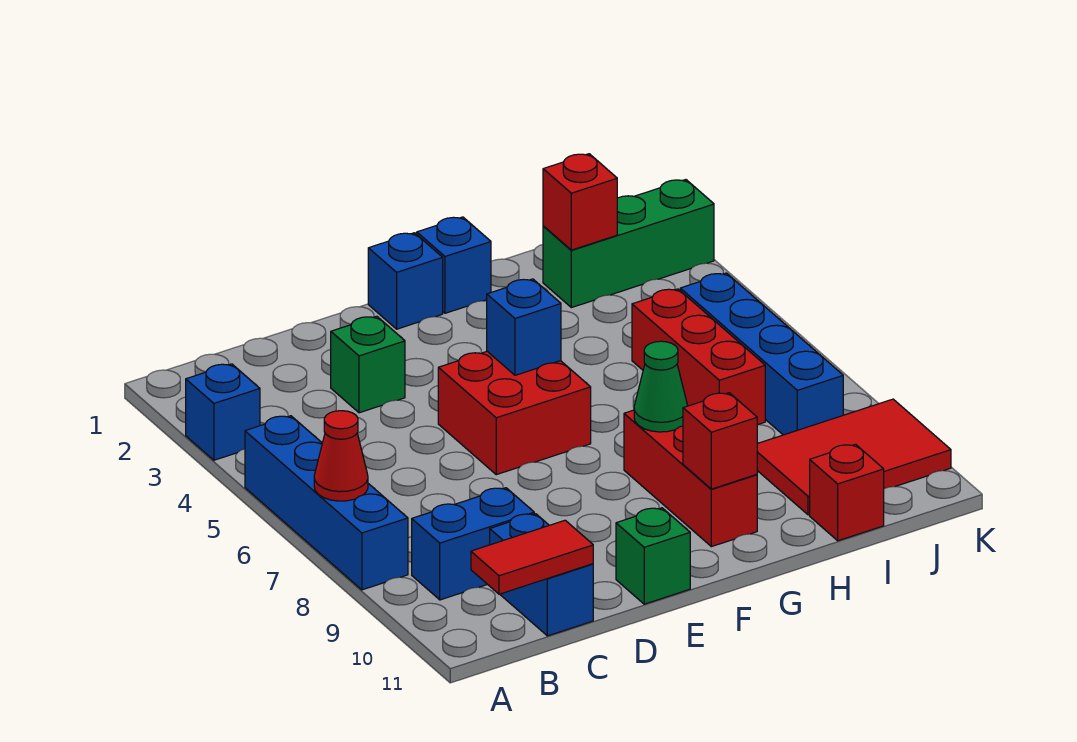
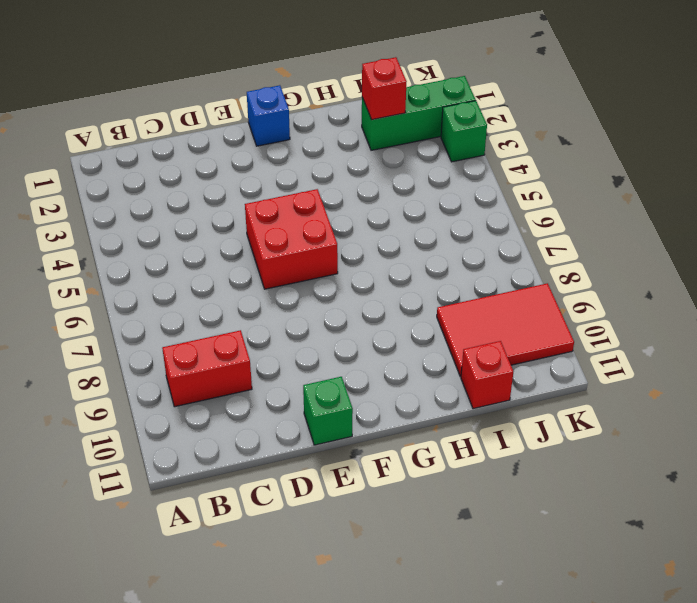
red brick B9:C9 level 1 -> blue brick B9:C9 level 1
green brick K3 level 1 -> green brick D3 level 1
none -> blue brick A3 level 1
none -> blue brick A5:A8 level 1
none -> blue brick C10:C11 level 1

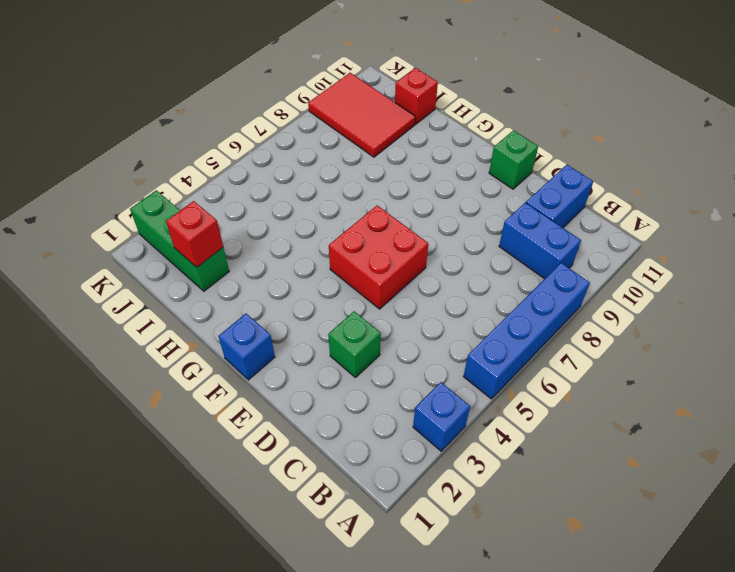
none -> blue brick G1 level 1
none -> red brick G8:G10 level 1
none -> red brick I5:I7 level 1

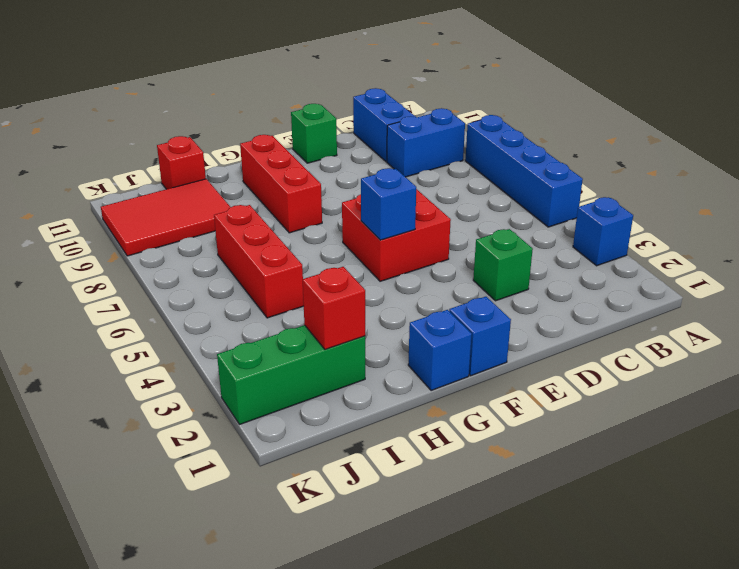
none -> blue brick J5:J8 level 1
none -> red cone A7 level 2
none -> red tile B11:C11 level 2

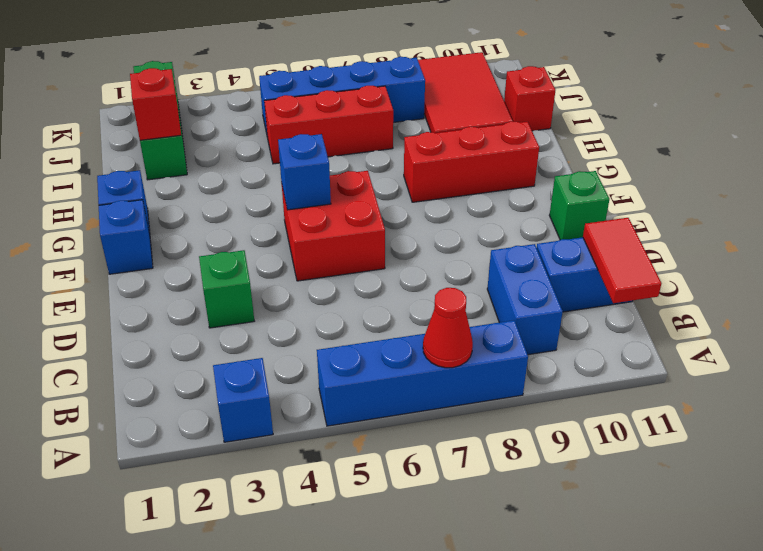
none -> green cone G8 level 2
none -> red brick G10 level 2

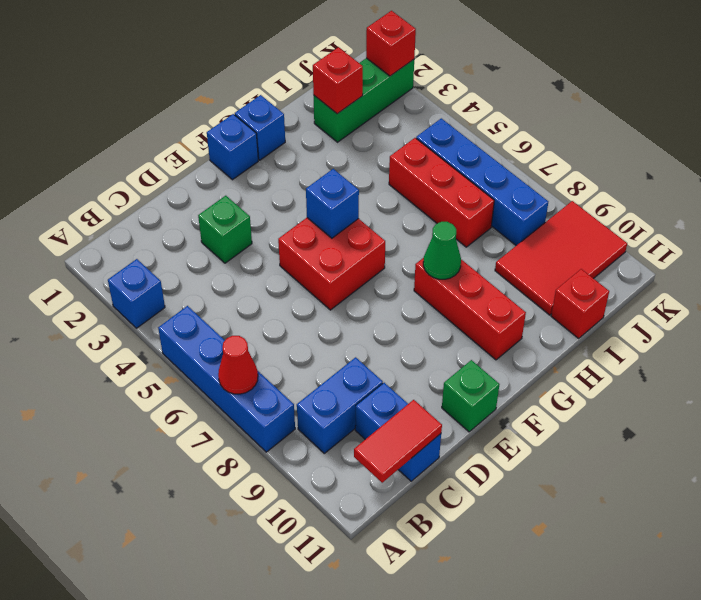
red brick K2 level 2 -> red brick G10 level 2

